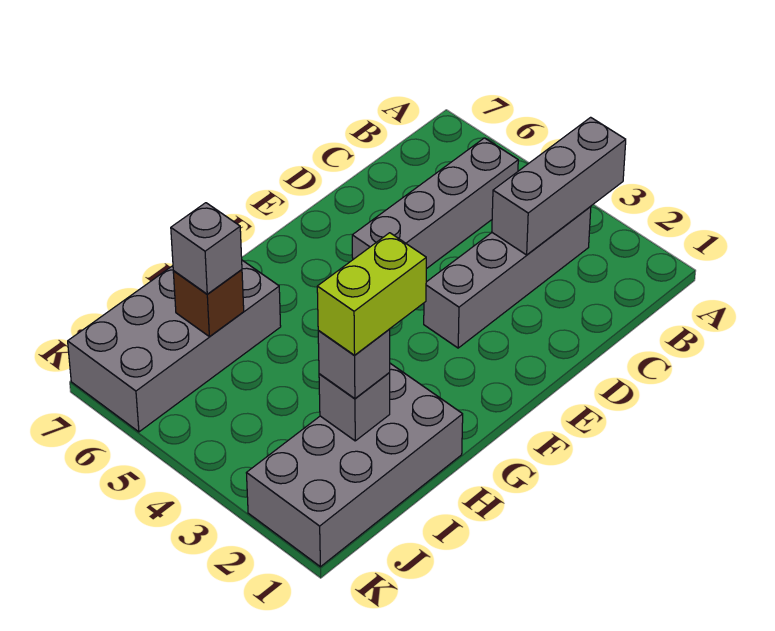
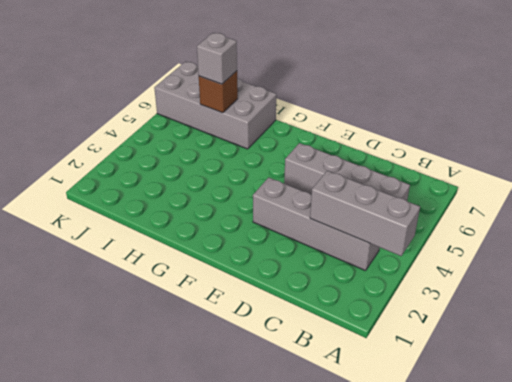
none -> grey brick H1:K2 level 1
none -> grey brick I2 level 2

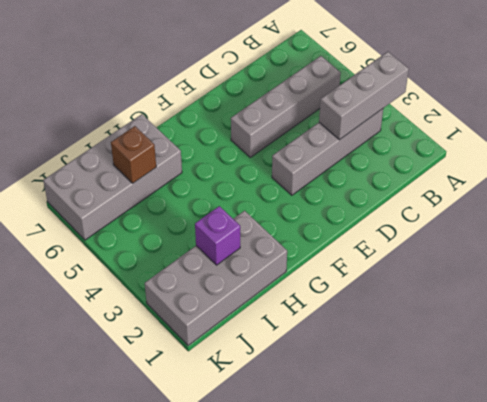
purple brick I2 level 2 -> grey brick I2 level 2
none -> grey brick I2 level 3
none -> grey brick I6 level 3

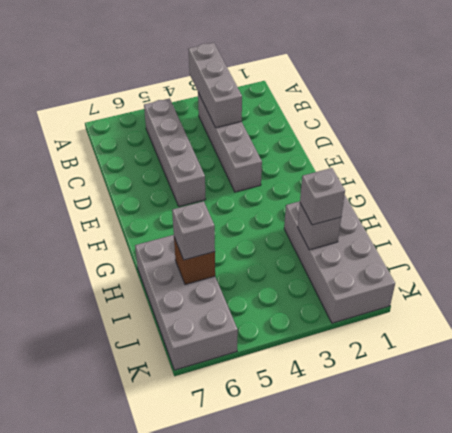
none -> lime brick H2:I2 level 4

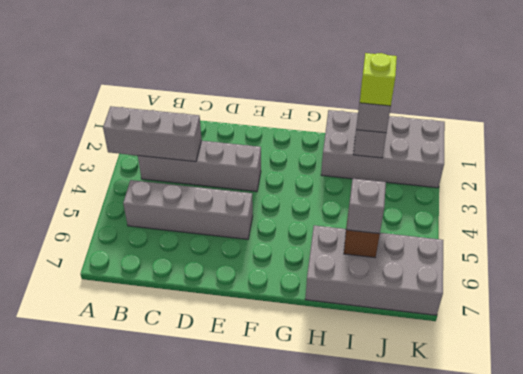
lime brick I2 level 4 -> lime brick H2:I2 level 4

